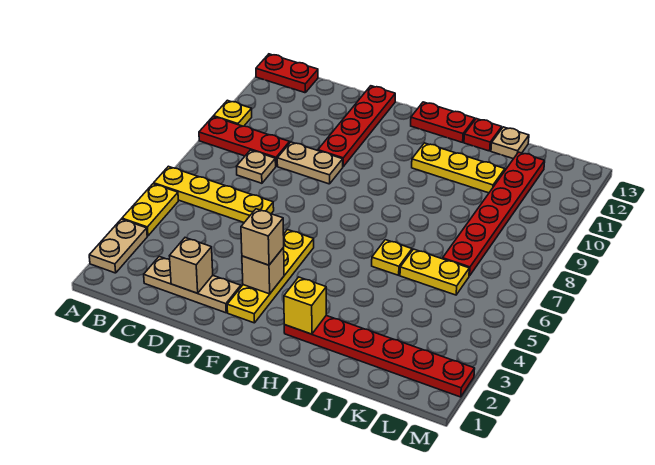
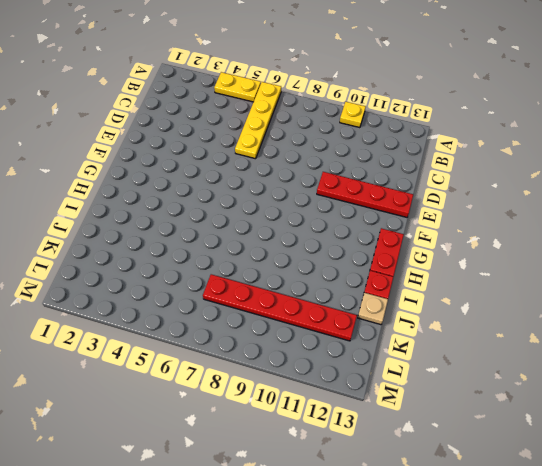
none -> tan plate A2:A3 level 1
none -> red plate A9:C9 level 1
none -> red plate A13:B13 level 1

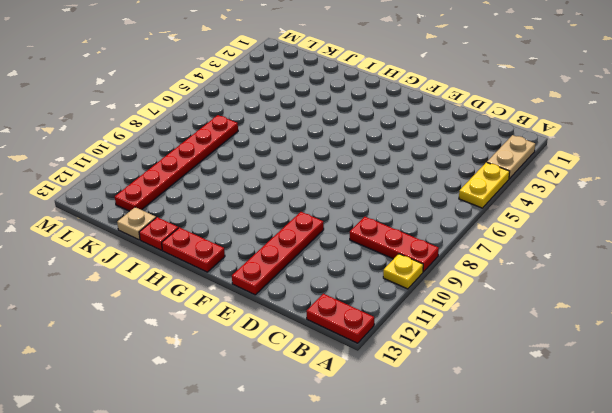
none -> yellow plate A6:D6 level 1
none -> tan plate C2:E2 level 1
none -> tan plate C8 level 1

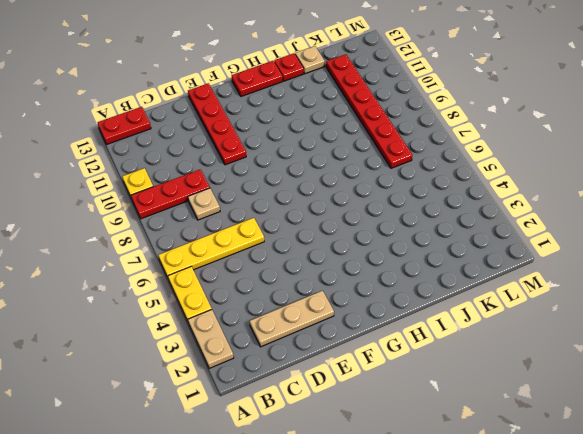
none -> tan plate D9:E9 level 1
none -> yellow plate F2:F5 level 1
none -> red plate H2:M2 level 1

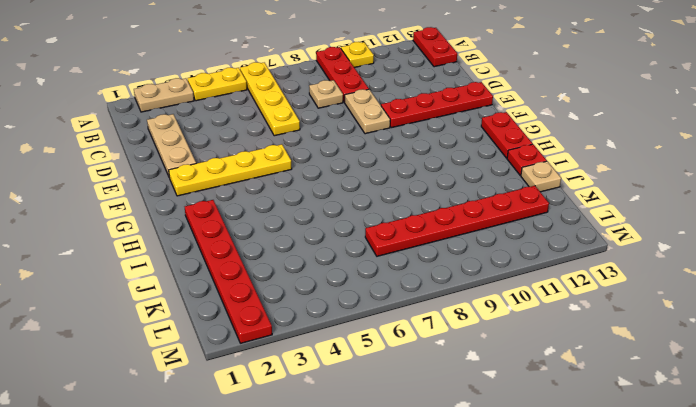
none -> yellow plate H11:J11 level 1
none -> yellow plate I6 level 1
none -> yellow plate J6:K6 level 1

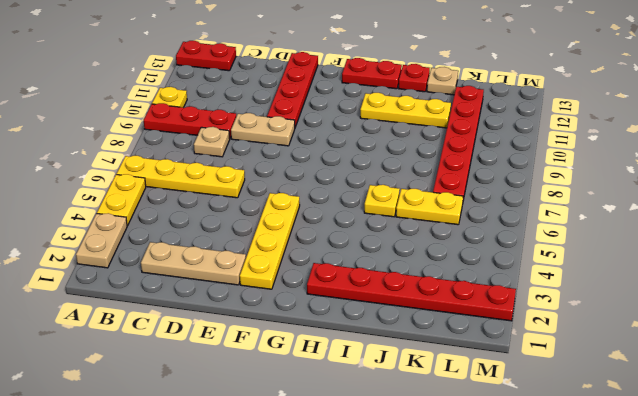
none -> tan brick D2 level 2
none -> tan brick F3 level 2
none -> yellow brick H2 level 2

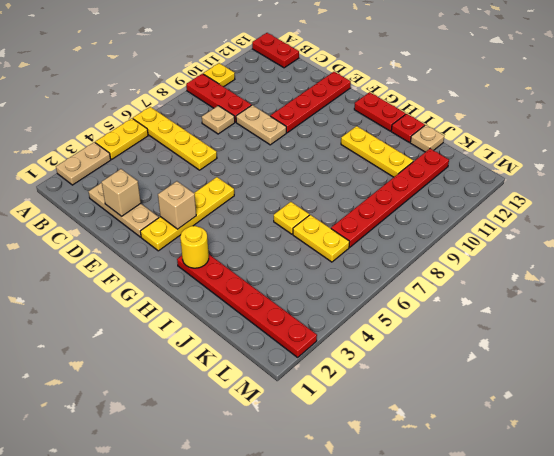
yellow round brick H2 level 2 -> yellow brick H2 level 2
none -> tan brick F3 level 3

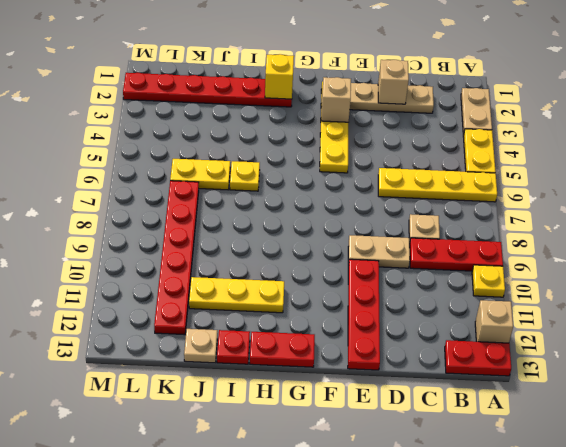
tan brick A12 level 1 -> tan brick F3 level 3

